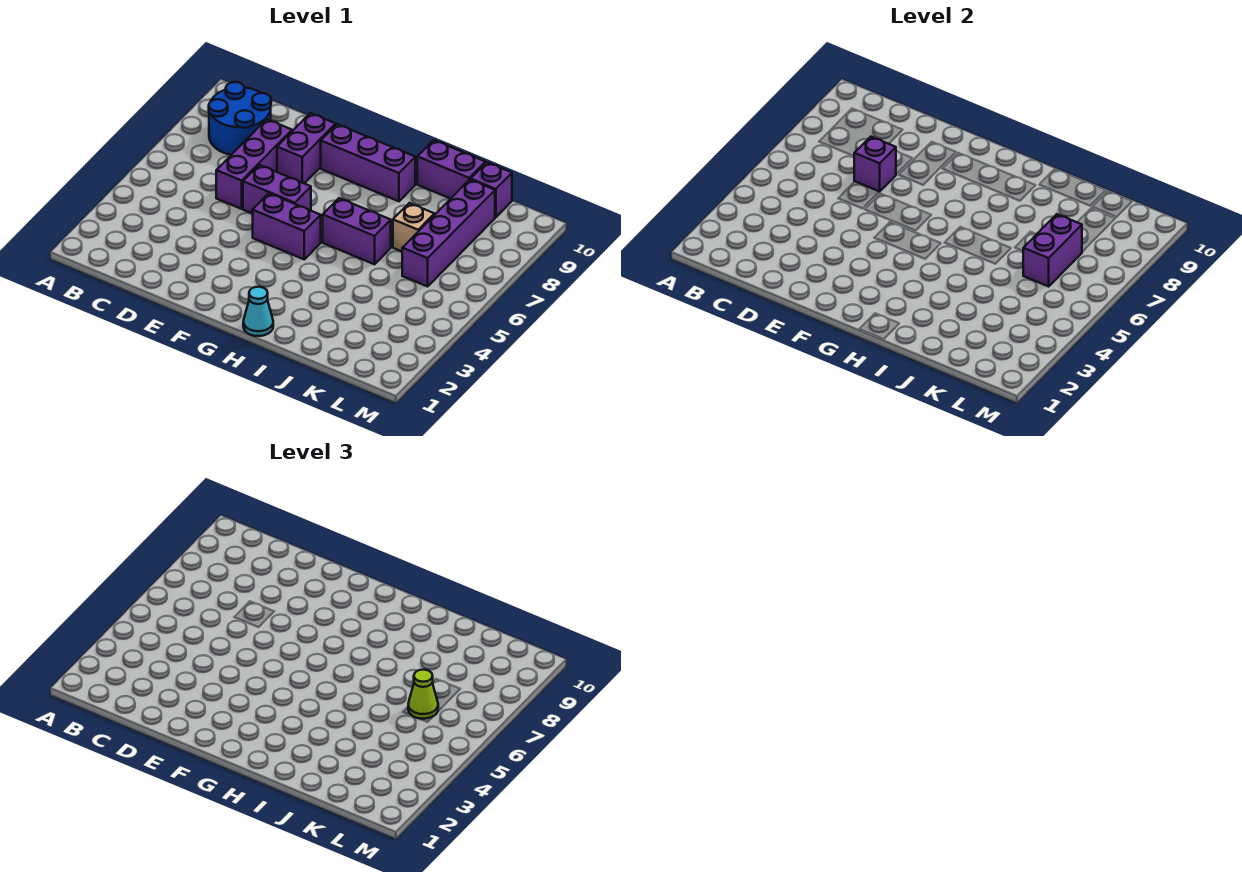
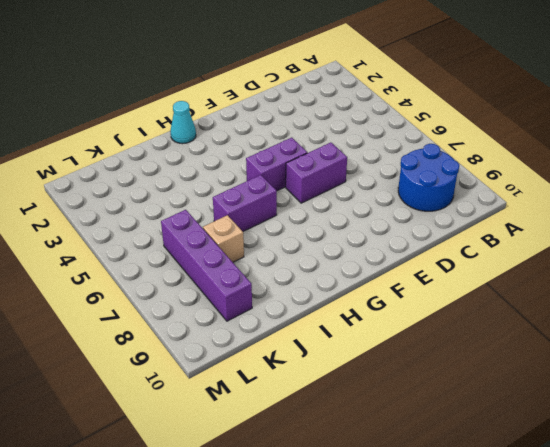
none -> purple brick D6:D8 level 1
none -> purple brick E8:E9 level 1
none -> purple brick F9:H9 level 1

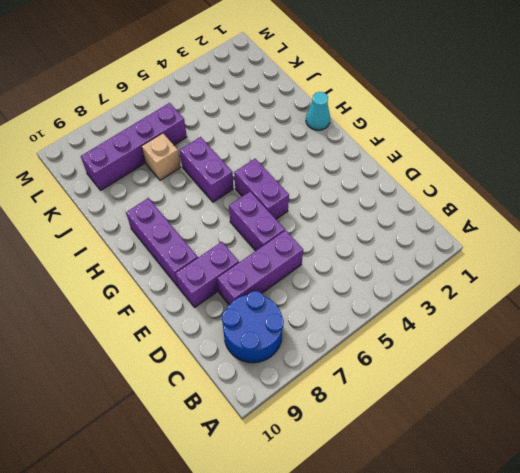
none -> purple brick I10:J10 level 1
none -> purple brick K10 level 1
none -> purple brick D7 level 2

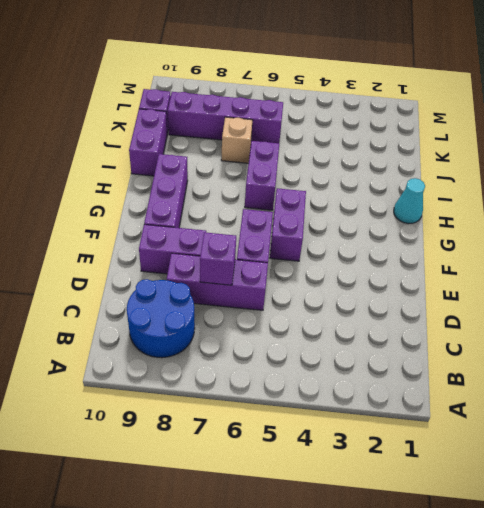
none -> purple brick K6:K7 level 2
none -> lime cone K6 level 3

